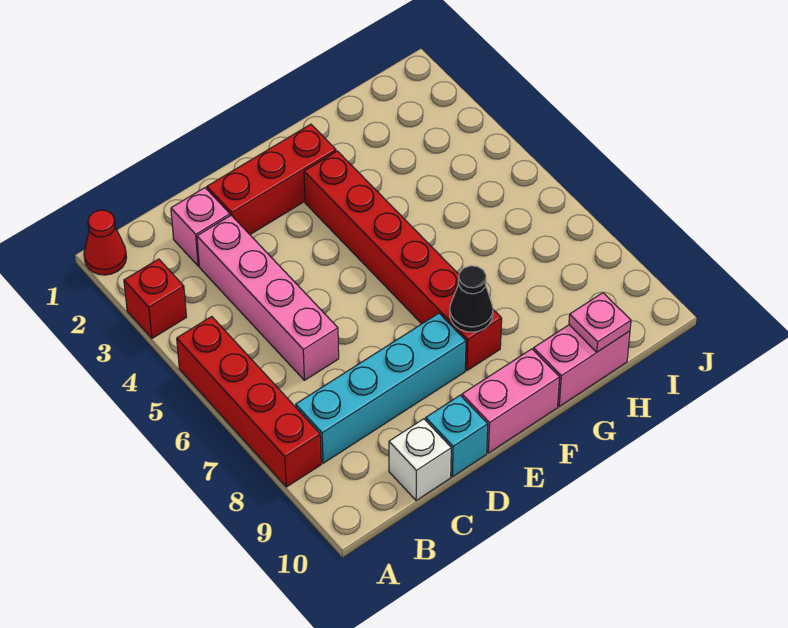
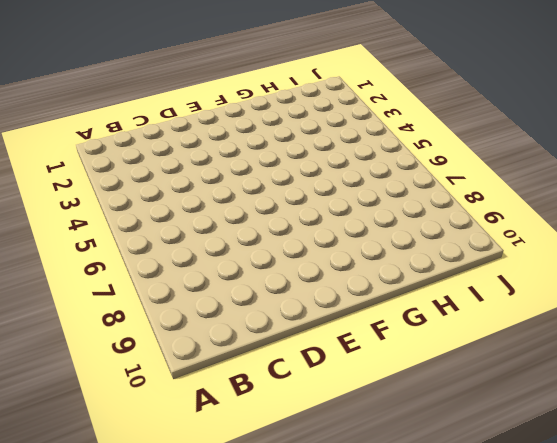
none -> red cone A1 level 1
none -> red brick A3 level 1
none -> red brick A5:A8 level 1

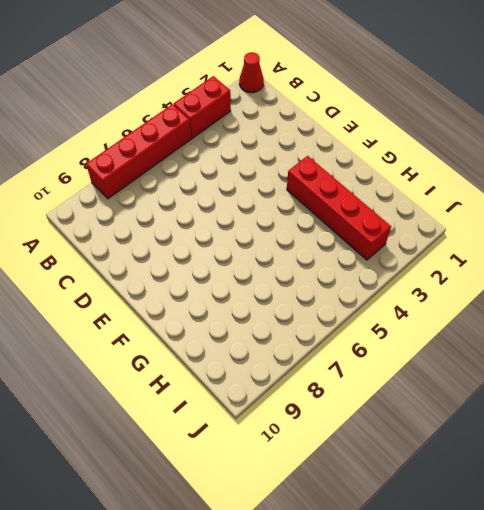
red brick A3:A4 level 1 -> red brick A3 level 1
red brick F3:I3 level 1 -> red brick F3:F8 level 1
none -> cyan brick B8:E8 level 1
none -> pink brick C2 level 1
none -> pink brick C3:C6 level 1

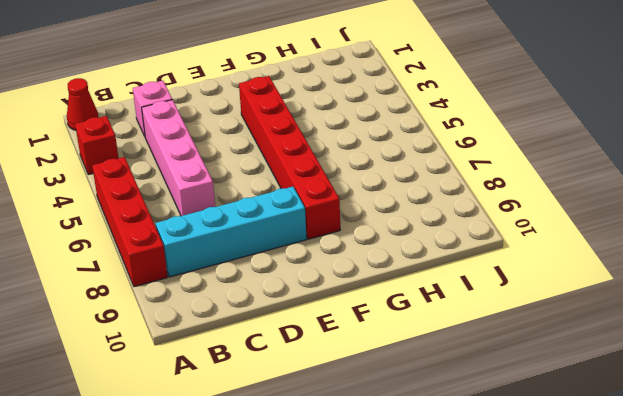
none -> white brick C10 level 1
none -> red brick D2:F2 level 1
none -> cyan brick D10 level 1

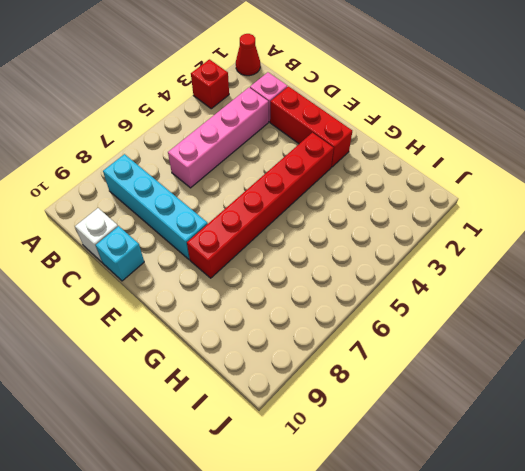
none -> red brick A5:A8 level 1
none -> pink brick E10:F10 level 1
none -> pink brick G10:H10 level 1

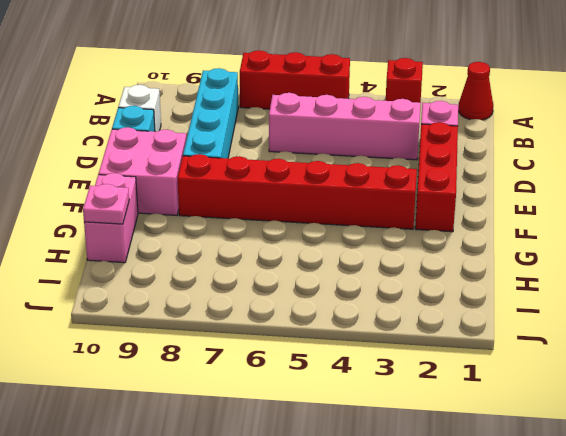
red brick A5:A7 level 1 -> red brick A5:A8 level 1
pink brick E9:F10 level 1 -> pink brick E10:F10 level 1
none -> black cone F8 level 2

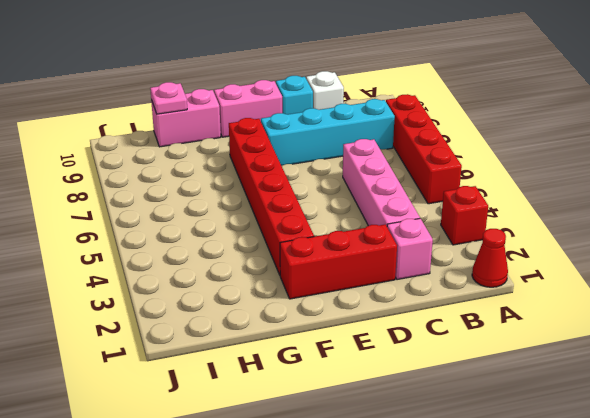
none -> black cone F8 level 2

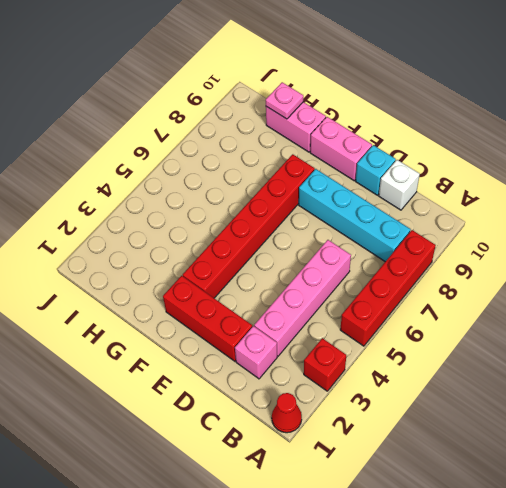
none -> black cone F8 level 2

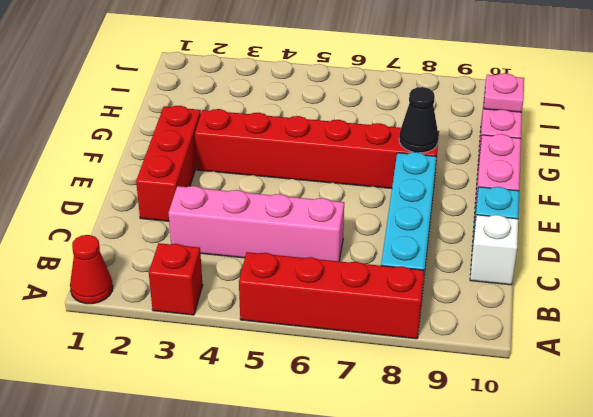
none -> pink brick C2 level 1

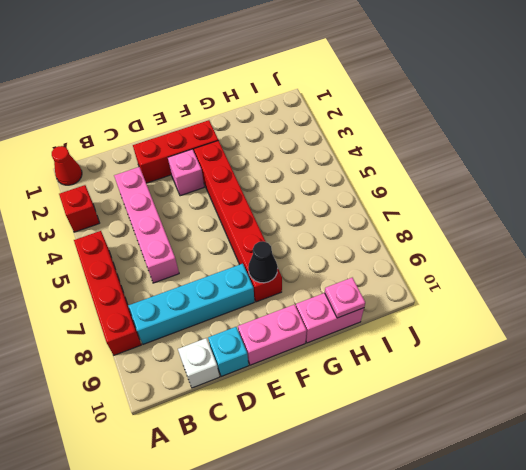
pink brick E3 level 1 -> pink brick C2 level 1

